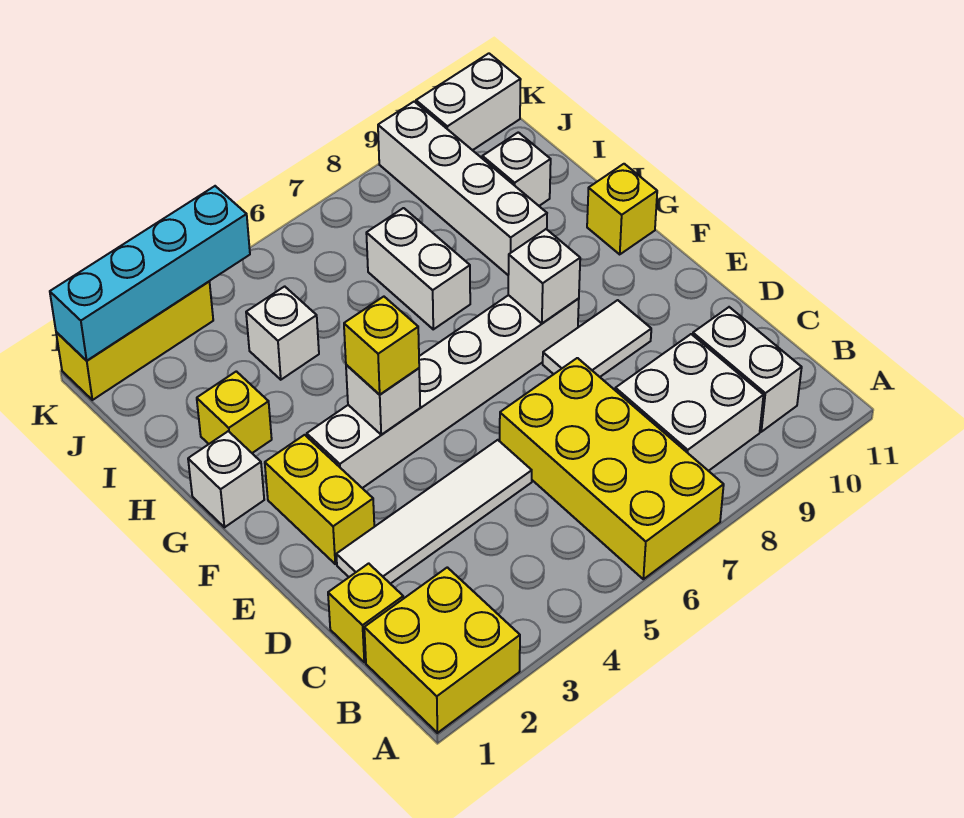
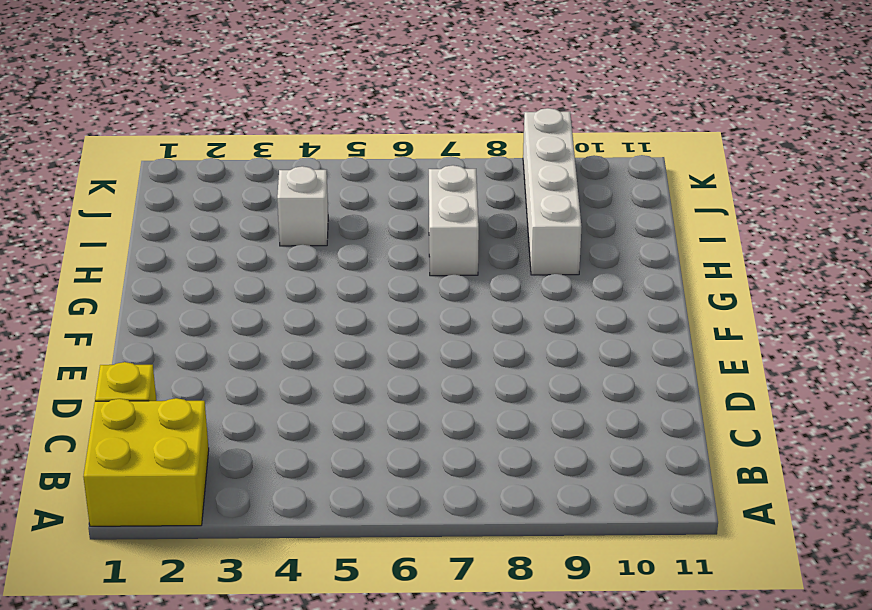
none -> yellow brick A6:D7 level 1
none -> white brick B8:C9 level 1
none -> white brick B10:C10 level 1

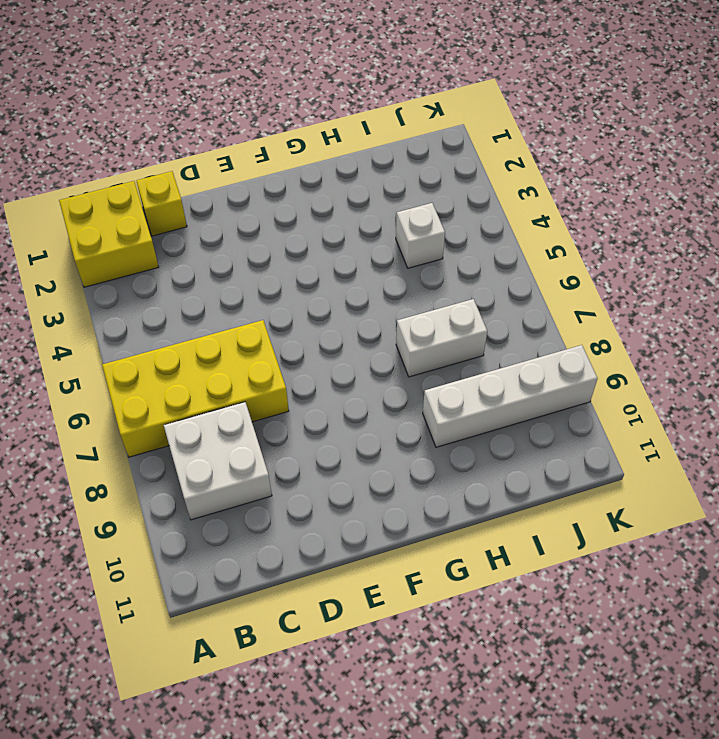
none -> white brick B10:C10 level 1
none -> white tile D2:D5 level 1
none -> yellow brick E2:F2 level 1

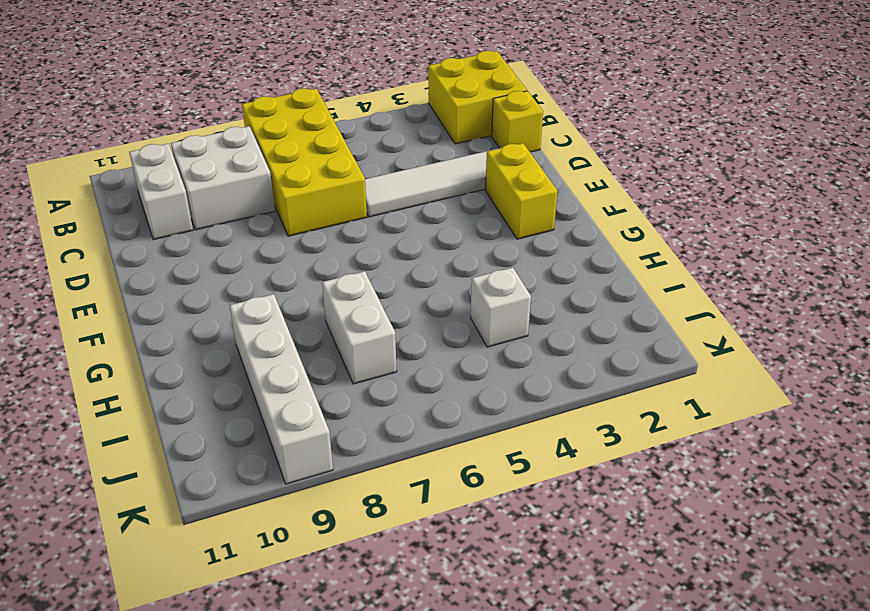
none -> white tile E8:E9 level 1
none -> white brick F3:F8 level 1
none -> white brick G1 level 1

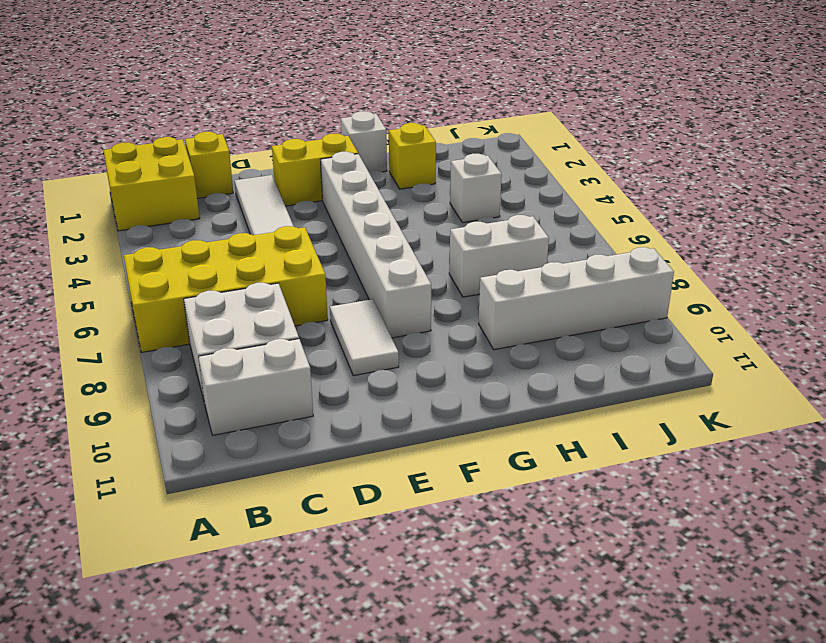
none -> yellow brick G11 level 1
none -> white brick I10 level 1
none -> yellow brick K1:K3 level 1

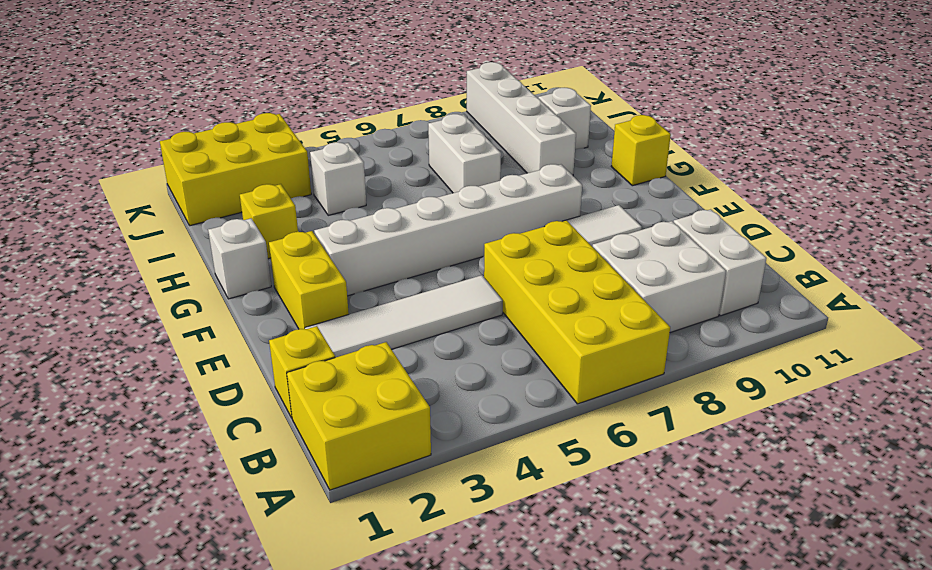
yellow brick J1:K3 level 1 -> yellow brick K1:K3 level 1
none -> white brick K10:K11 level 1
none -> white brick F4 level 2
none -> white brick F8 level 2

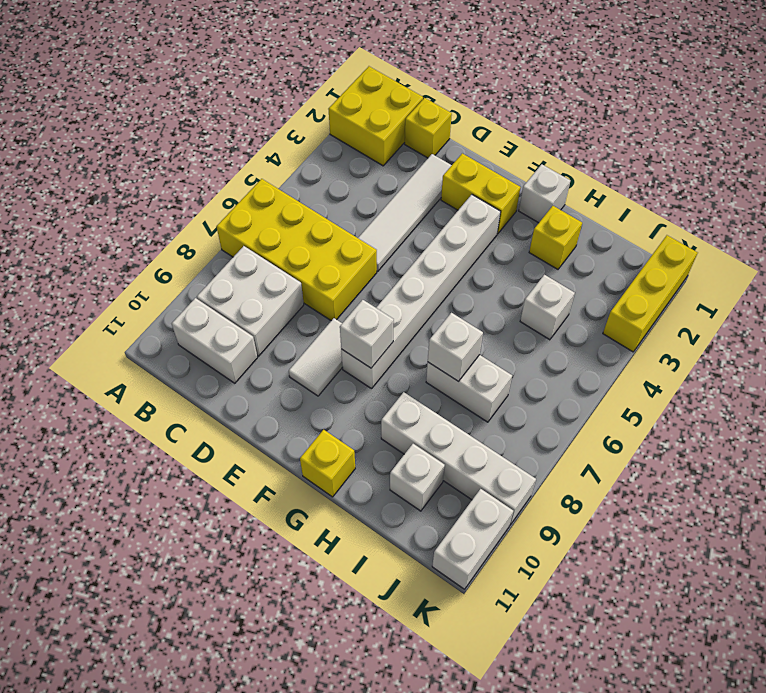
white brick H7 level 2 -> white brick F4 level 2
none -> cyan brick K1:K4 level 2
none -> yellow brick F4 level 3

